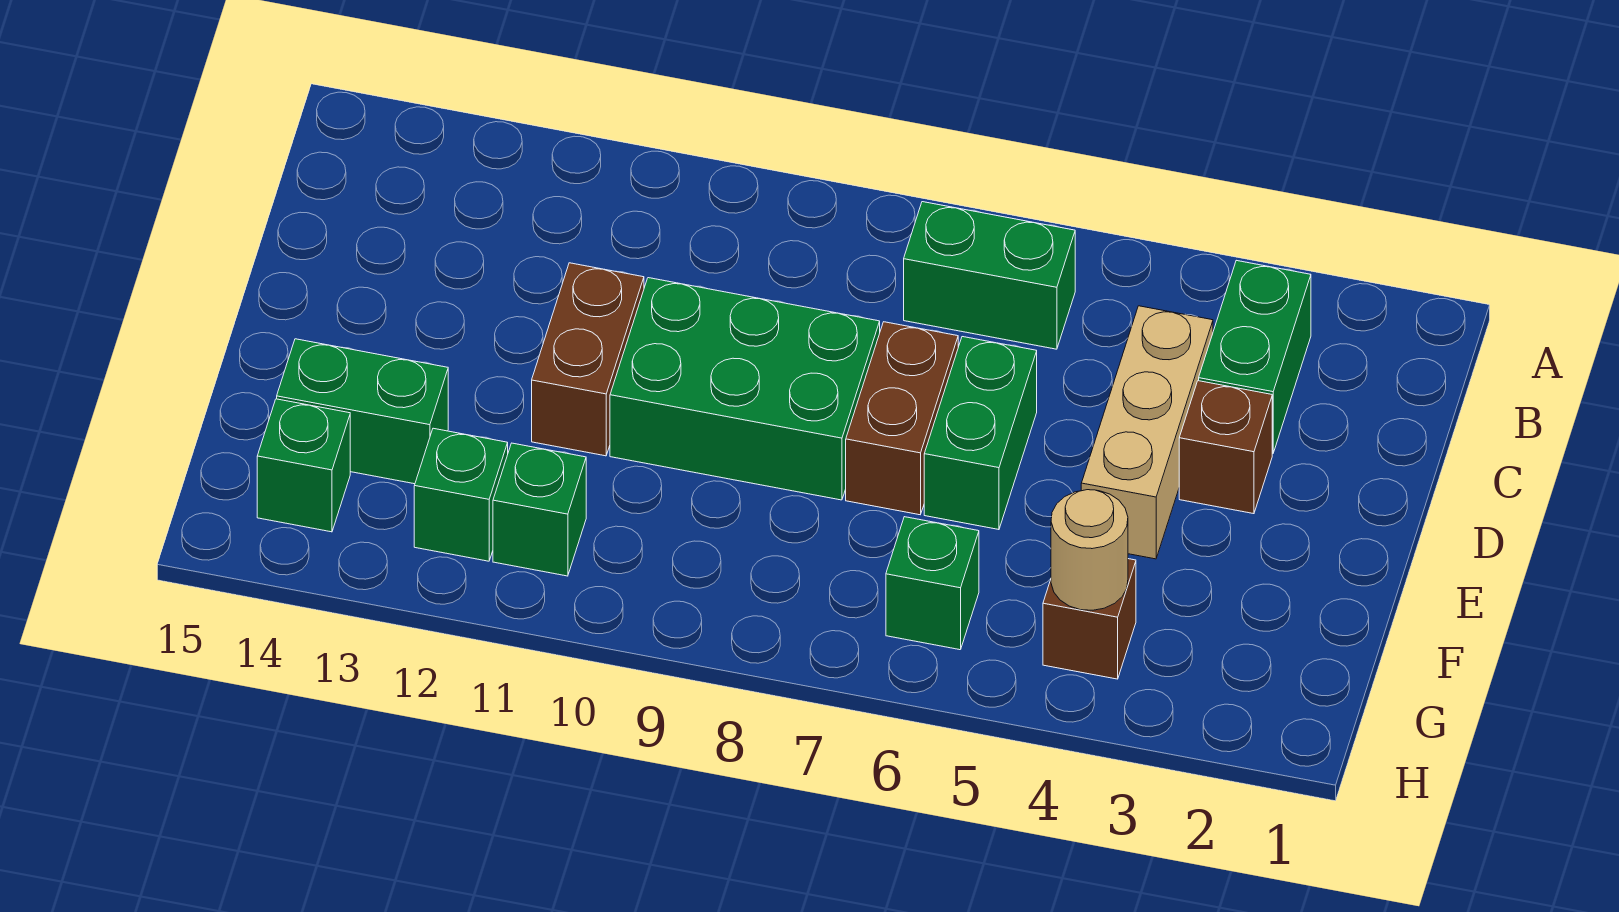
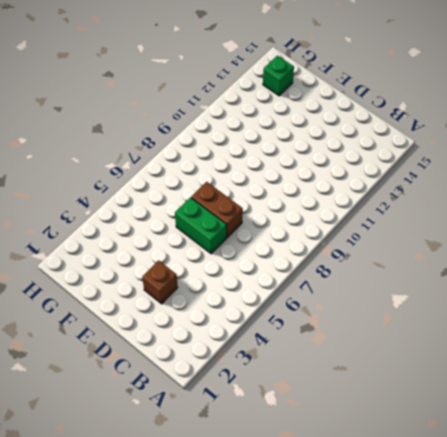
none -> green brick B3:C3 level 1
none -> green brick B6:B7 level 1
none -> tan brick C4:E4 level 1

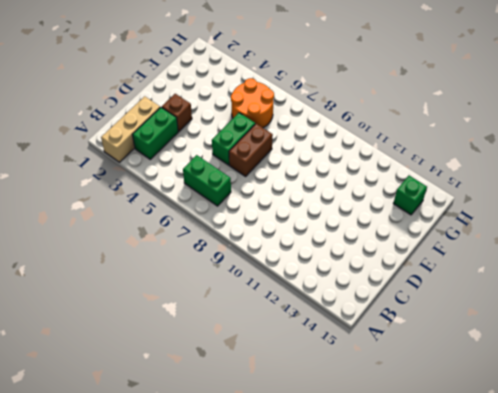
tan brick A2:C2 level 1 -> tan brick C4:E4 level 1
orange round brick F5:G6 level 1 -> green brick G6 level 1
none -> green brick D8:E10 level 1
none -> brown brick D11:E11 level 1
none -> green brick F13:F14 level 1

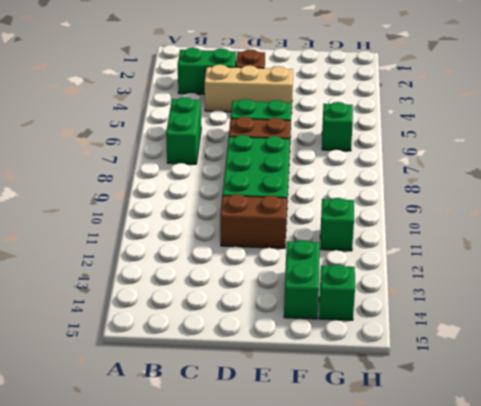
none -> brown brick G4 level 1
none -> green brick G12 level 1
none -> tan round brick G4 level 2

